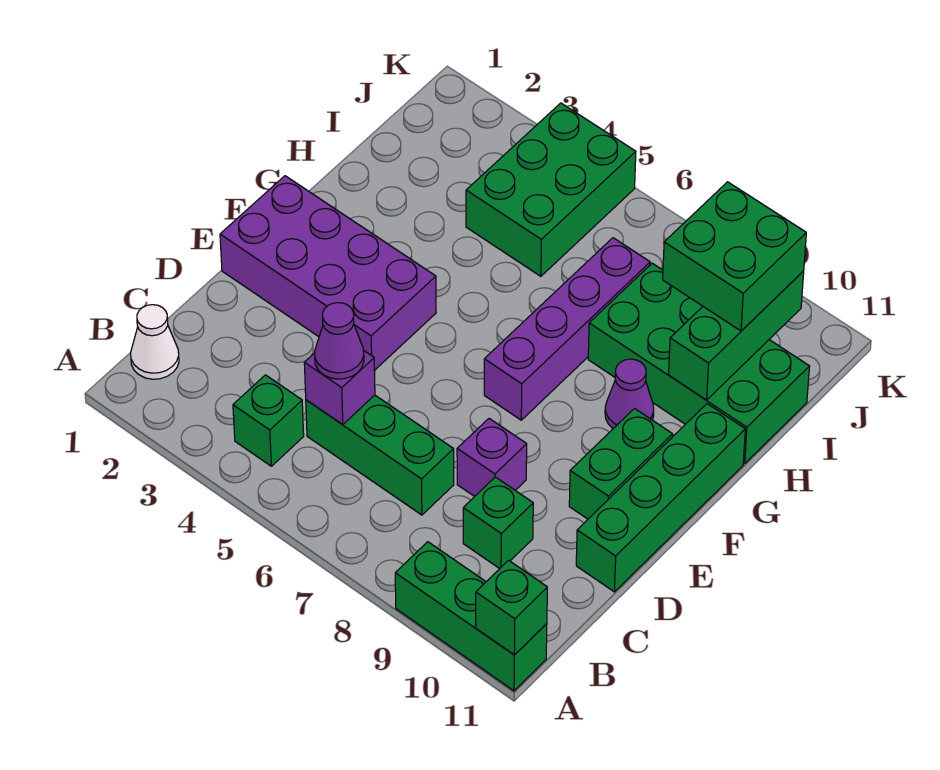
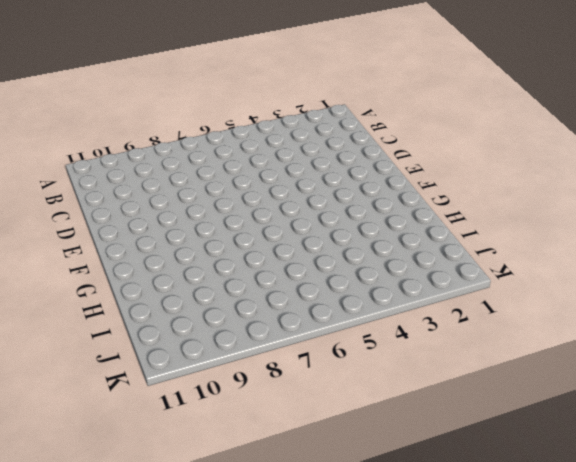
none -> green brick A9:A11 level 1
none -> white cone B1 level 1
none -> green brick B4 level 1

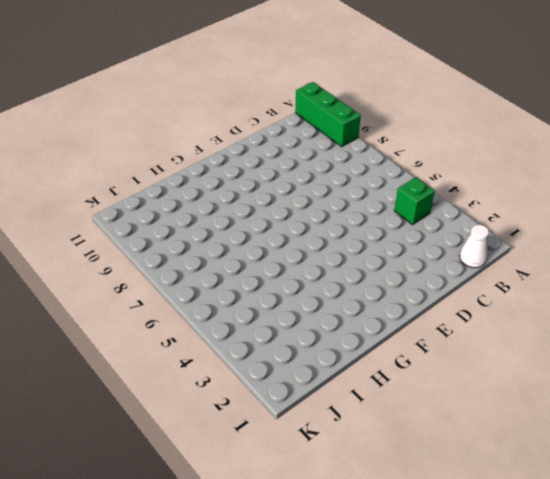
none -> green brick C5:C7 level 1
none -> green brick C9 level 1
none -> purple brick D8 level 1

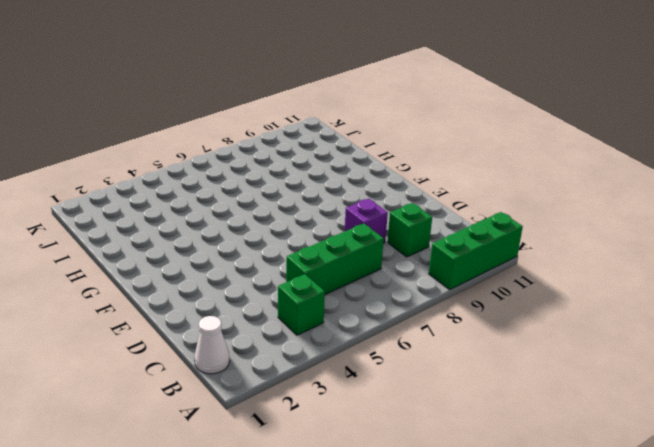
none -> green brick D11:G11 level 1
none -> purple brick E1:F4 level 1
none -> green brick E10:F10 level 1

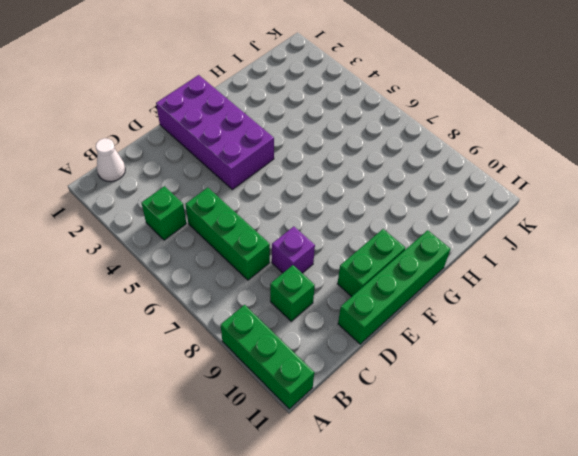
none -> purple brick F7:I7 level 1
none -> purple cone G9 level 1
none -> green brick H8:I11 level 1

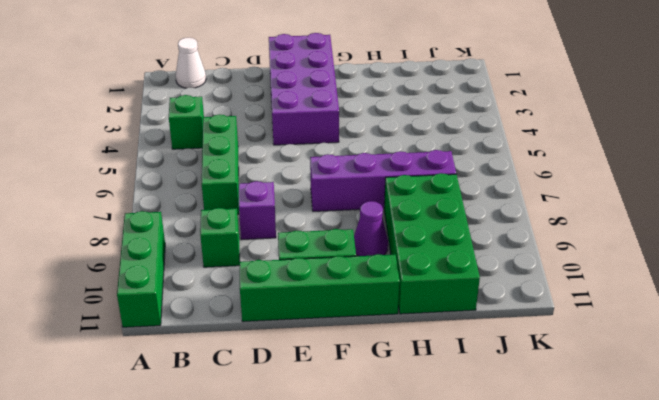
none -> green brick I4:K5 level 1
none -> green brick A11 level 2
none -> purple brick C5 level 2

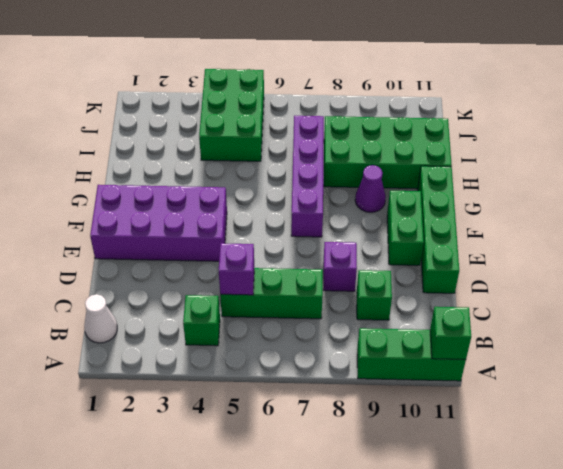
none -> green brick H10:J10 level 2
none -> purple cone C5 level 3
none -> green brick I9:J10 level 3

